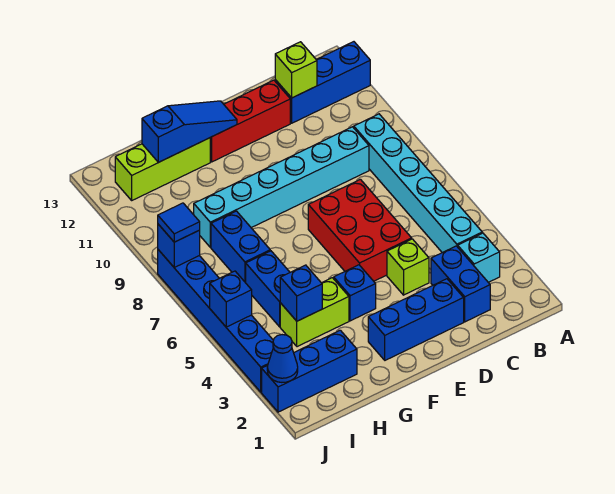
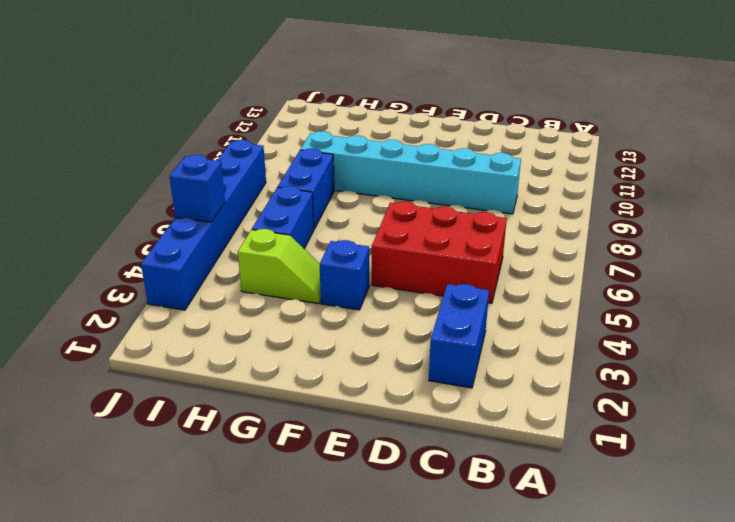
red brick C5:E6 level 1 -> red brick D5:E7 level 1
lime slope G4:H4 level 1 top H -> lime brick G4:H4 level 1
none -> blue brick A12:C12 level 1
none -> cyan brick B3 level 1
none -> cyan brick B4:B9 level 1

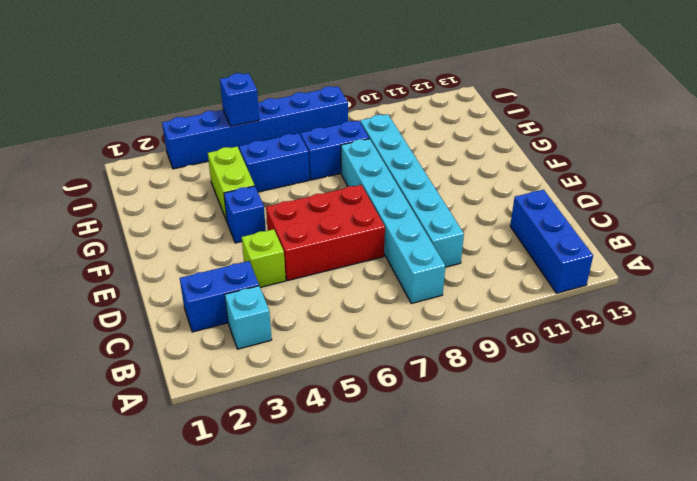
cyan brick B8:G8 level 1 -> cyan brick B4:B9 level 1
none -> blue brick D2:F2 level 1
none -> red brick D12:F12 level 1
none -> lime brick G12:I12 level 1

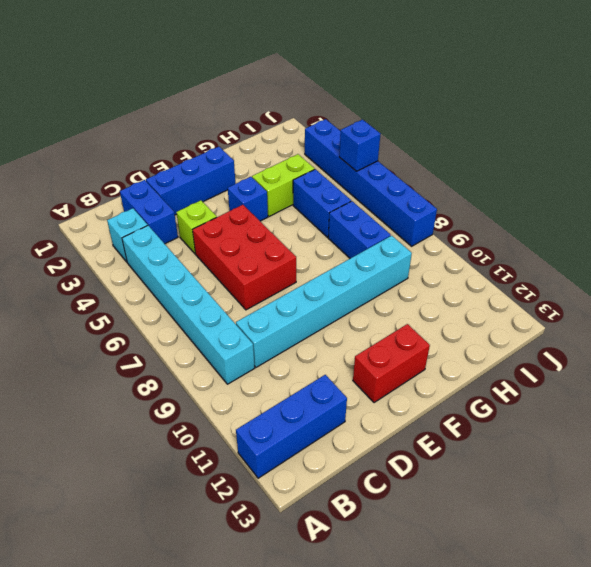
red brick E12:F12 level 1 -> red brick D12:F12 level 1
none -> lime brick G12:I12 level 1
none -> blue brick H2:J2 level 1
none -> lime brick C12 level 2

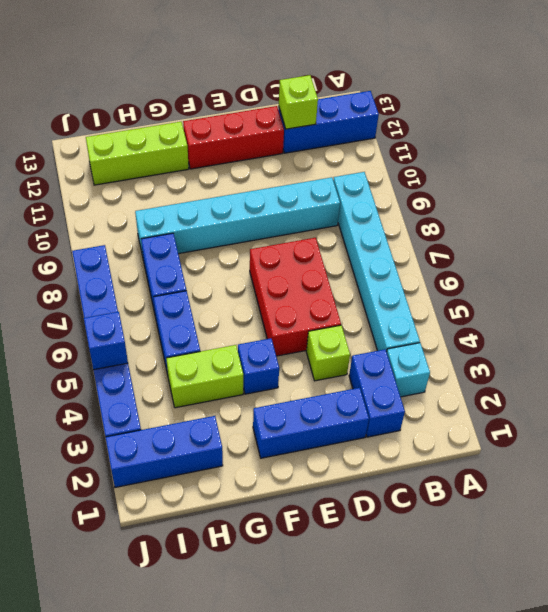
none -> blue slope F12:H12 level 2 top H
none -> blue brick H4 level 2
none -> blue cone J2 level 2

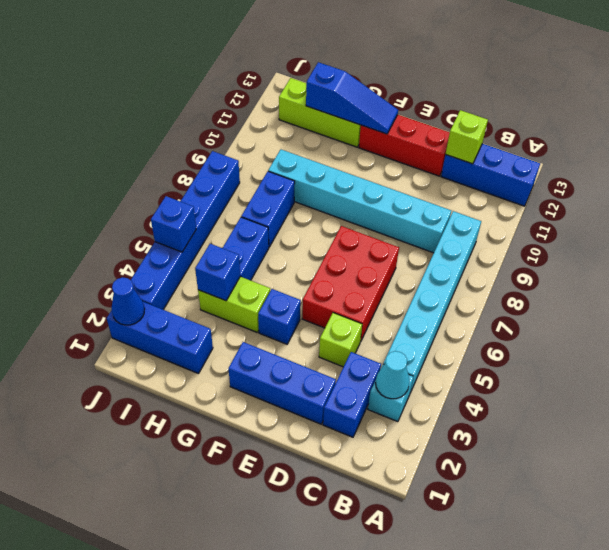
cyan cone B3 level 2 -> none
none -> blue brick J8 level 2
none -> blue tile J8 level 3

